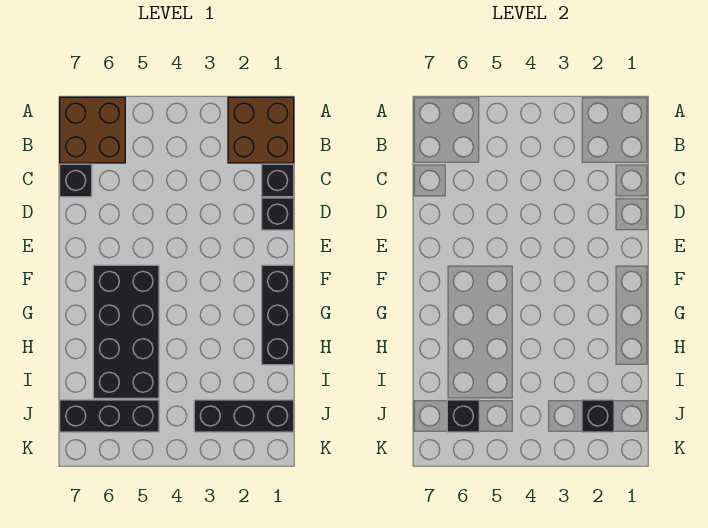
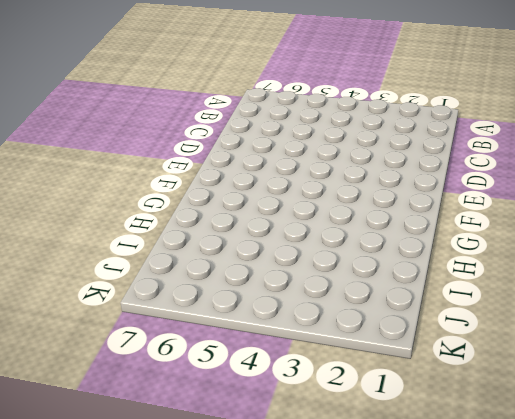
none -> brown brick A1:B2 level 1
none -> brown brick A6:B7 level 1

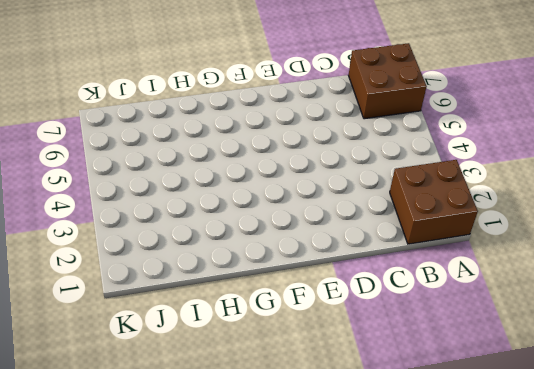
none -> black brick C1 level 1
none -> black brick C7 level 1

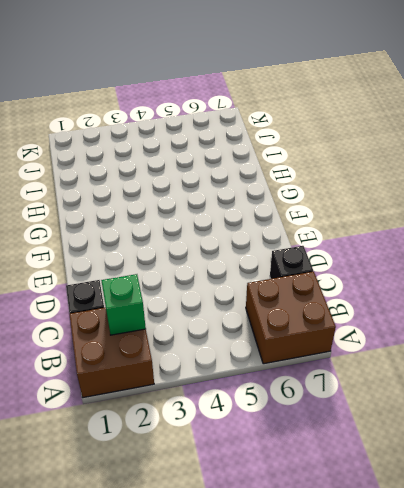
green brick B2 level 2 -> none
none -> black brick D1 level 1
none -> black brick F1:H1 level 1

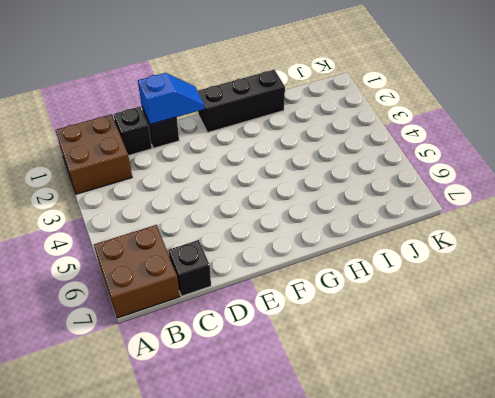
blue slope D1:E1 level 2 top D -> none
none -> black brick F5:I6 level 1
none -> black brick J1:J3 level 1

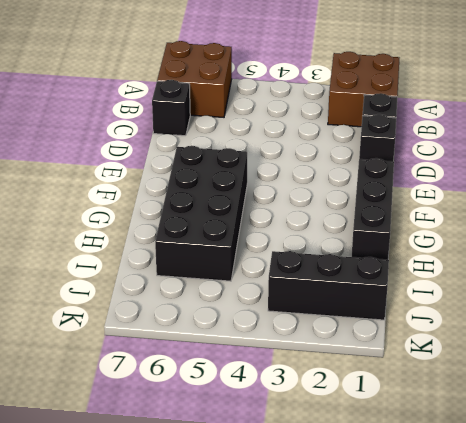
none -> black brick J5:J7 level 1
none -> black brick J2 level 2

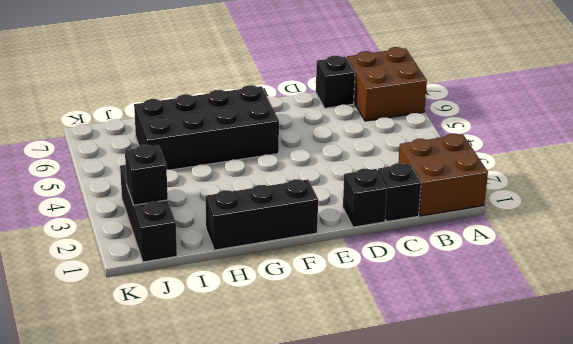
none -> black brick J5:J7 level 1
none -> black brick J6 level 2

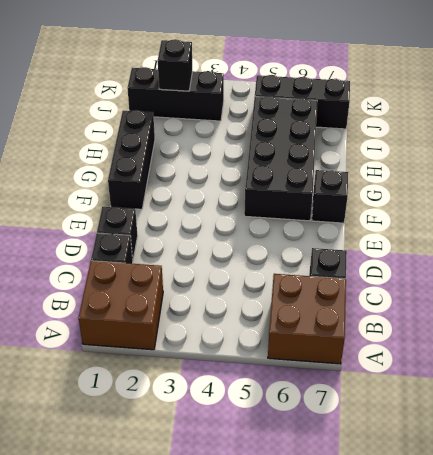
black brick F7 level 1 -> black brick J6 level 2

